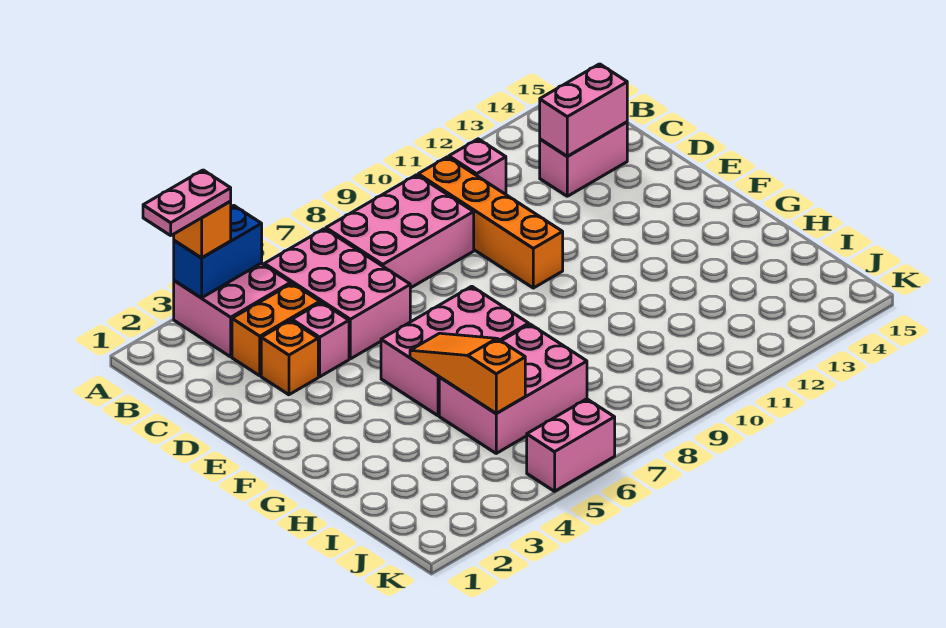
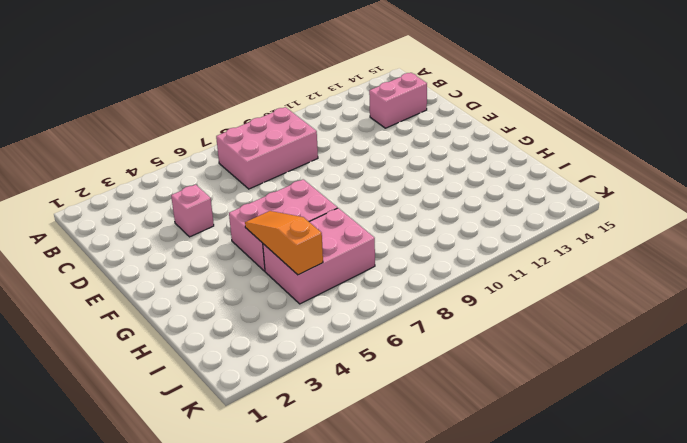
none -> pink brick A3:B4 level 1
none -> pink brick B5:D6 level 1
none -> orange brick B10:E10 level 1

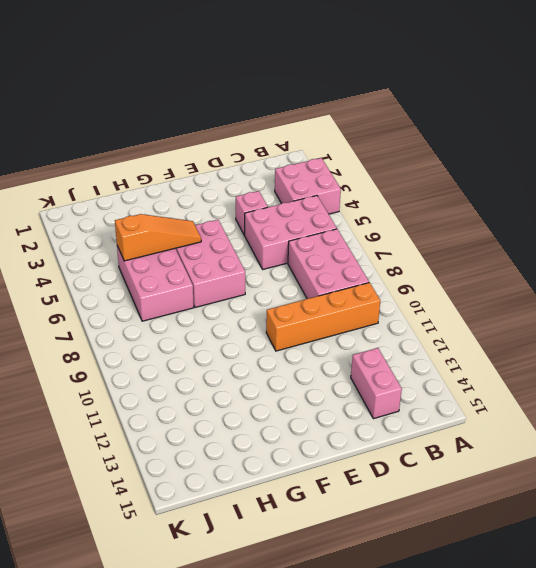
none -> pink brick B11 level 1
none -> orange brick C3:C4 level 1
none -> orange brick D3 level 1

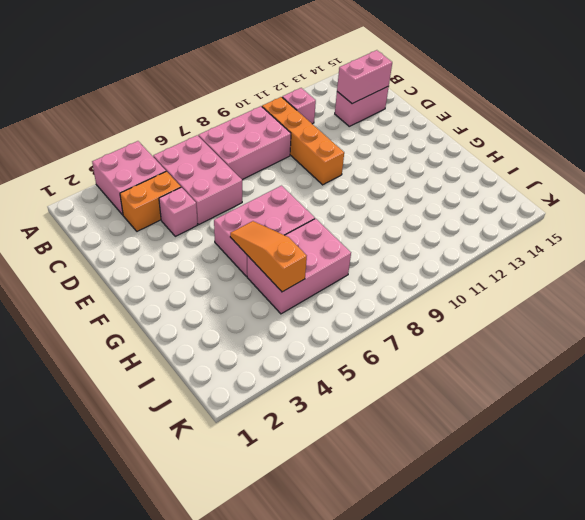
none -> orange brick D3 level 1
none -> pink brick K5:K6 level 1
none -> blue brick A3:A4 level 2

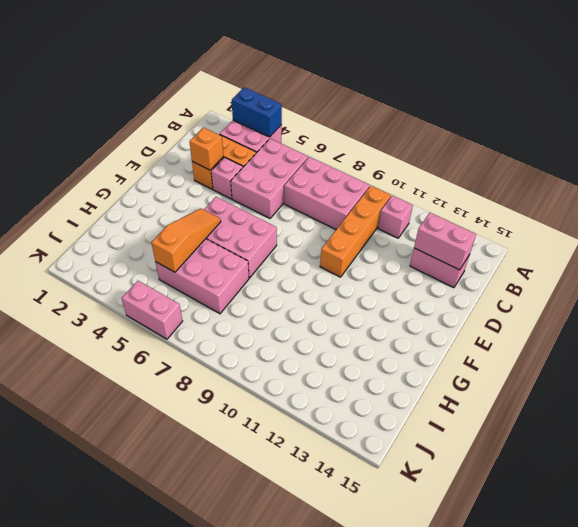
orange brick D3 level 2 -> orange brick A3 level 3
none -> pink plate A2:A3 level 4

